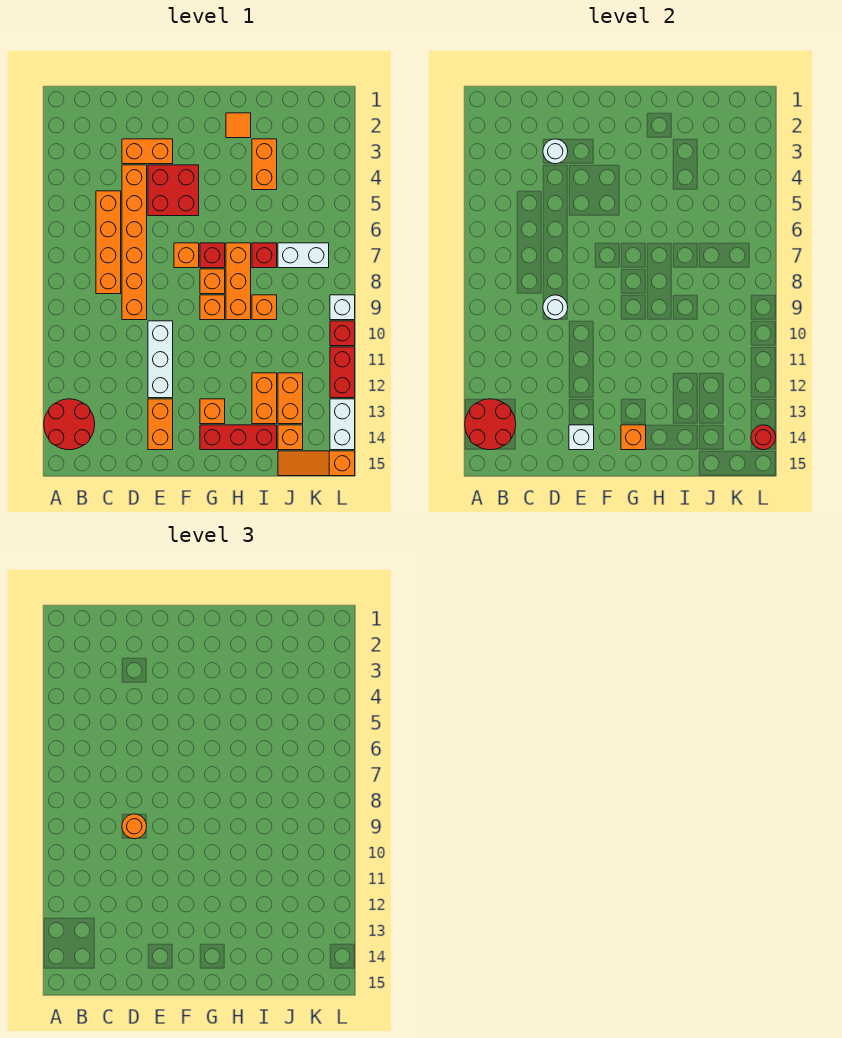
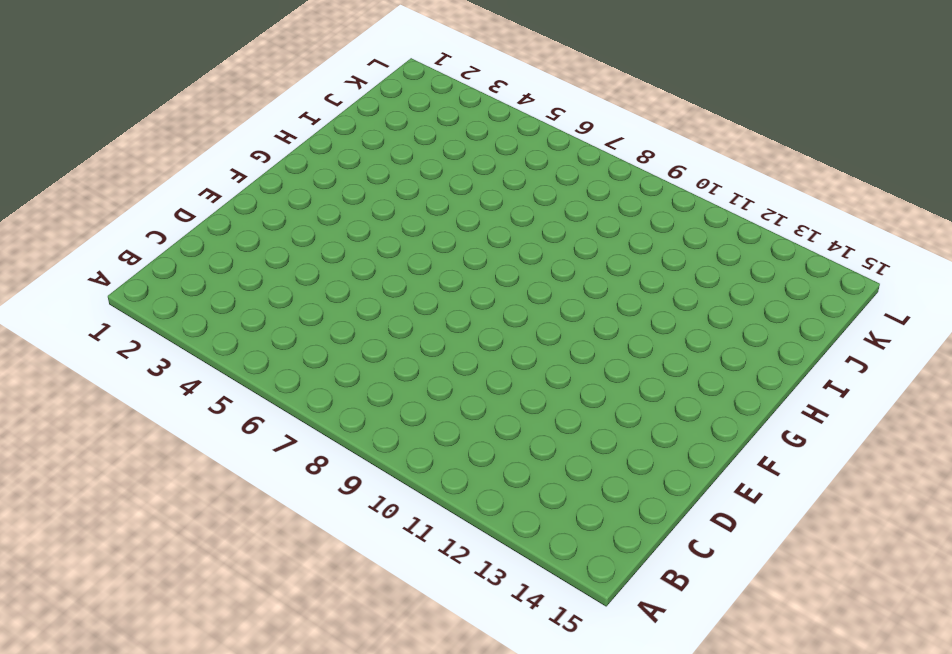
none -> red round brick A13:B14 level 1
none -> orange brick C5:C8 level 1
none -> orange brick D3:E3 level 1
none -> orange brick D4:D9 level 1

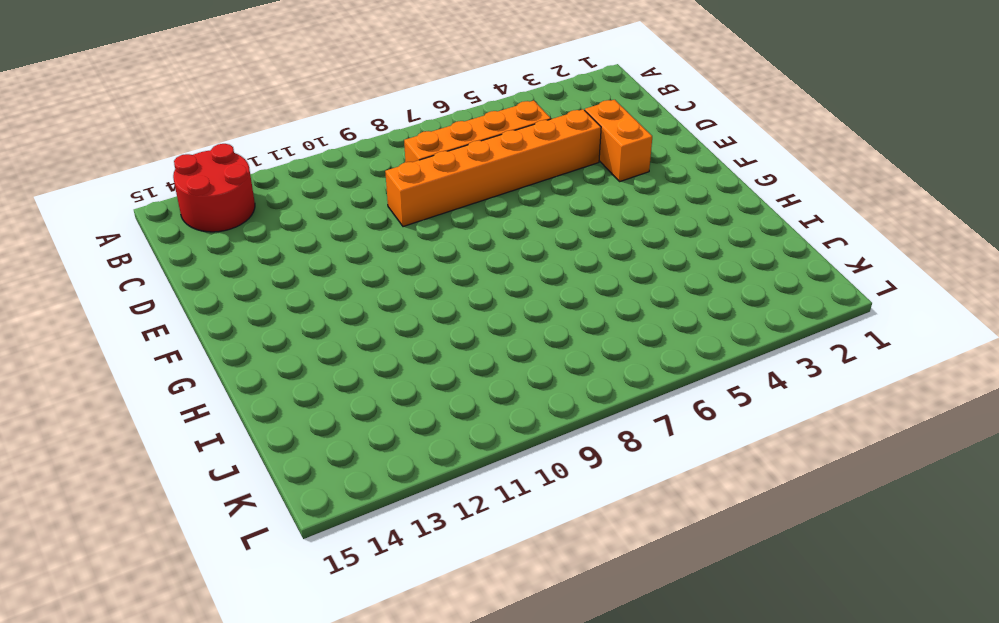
none -> red brick E4:F5 level 1
none -> white brick E10:E12 level 1
none -> orange brick E13:E14 level 1
none -> orange brick F7 level 1

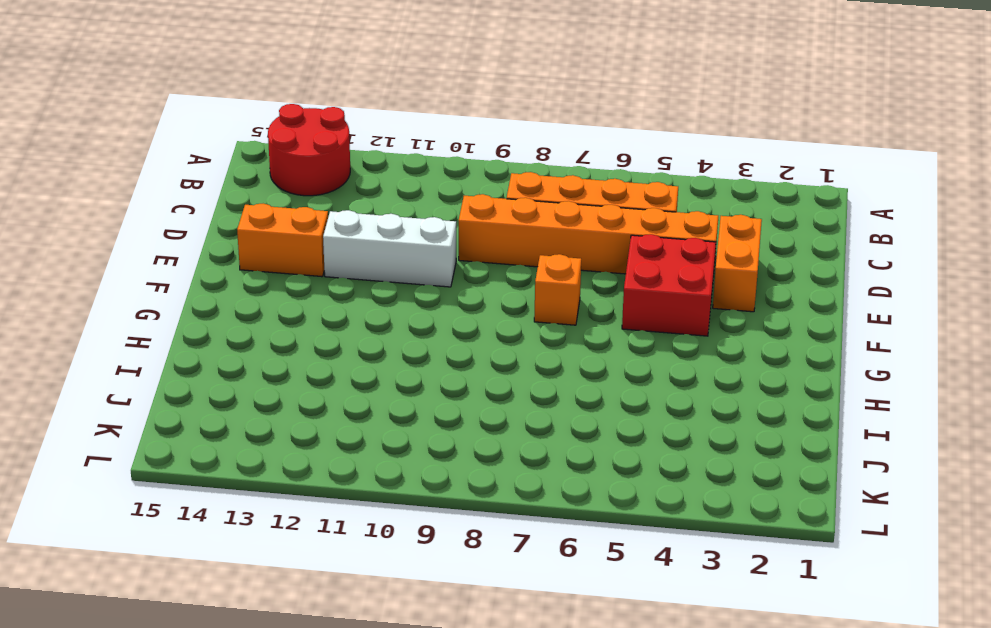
none -> red brick G7 level 1
none -> orange brick G8 level 1
none -> orange brick G9 level 1
none -> orange brick G13 level 1

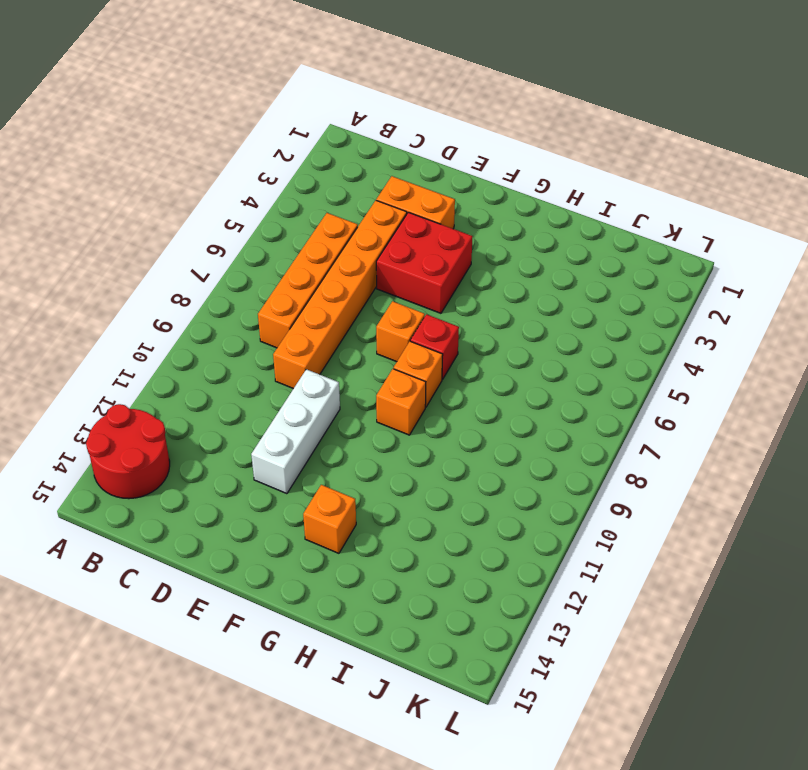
none -> orange brick E13:E14 level 1
none -> red brick G14:I14 level 1
none -> orange tile H2 level 1
none -> orange brick H7:H9 level 1

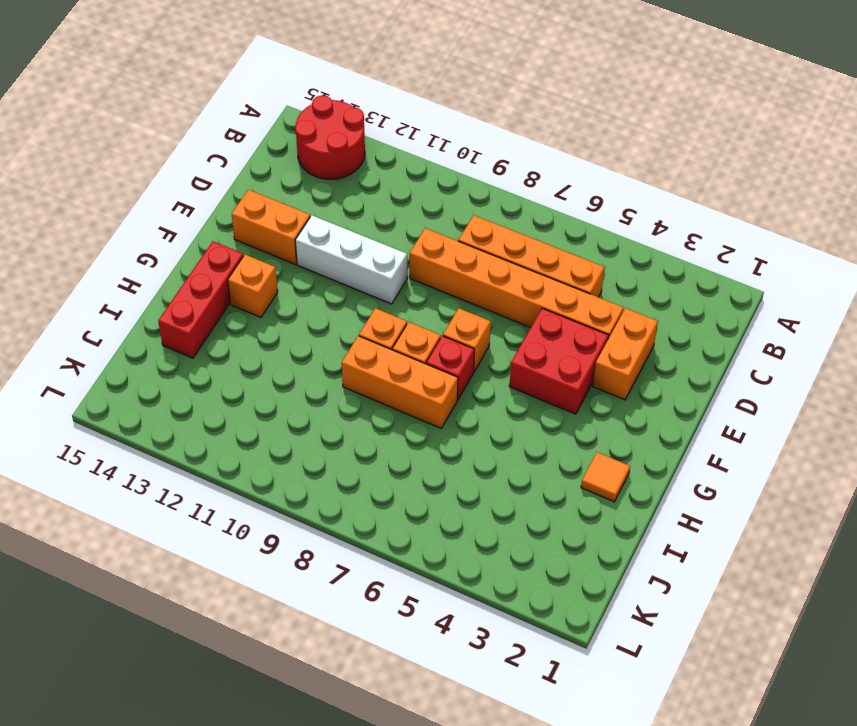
none -> orange brick I3:I4 level 1
none -> red brick I7 level 1
none -> orange brick I9 level 1
none -> orange brick I12:I13 level 1

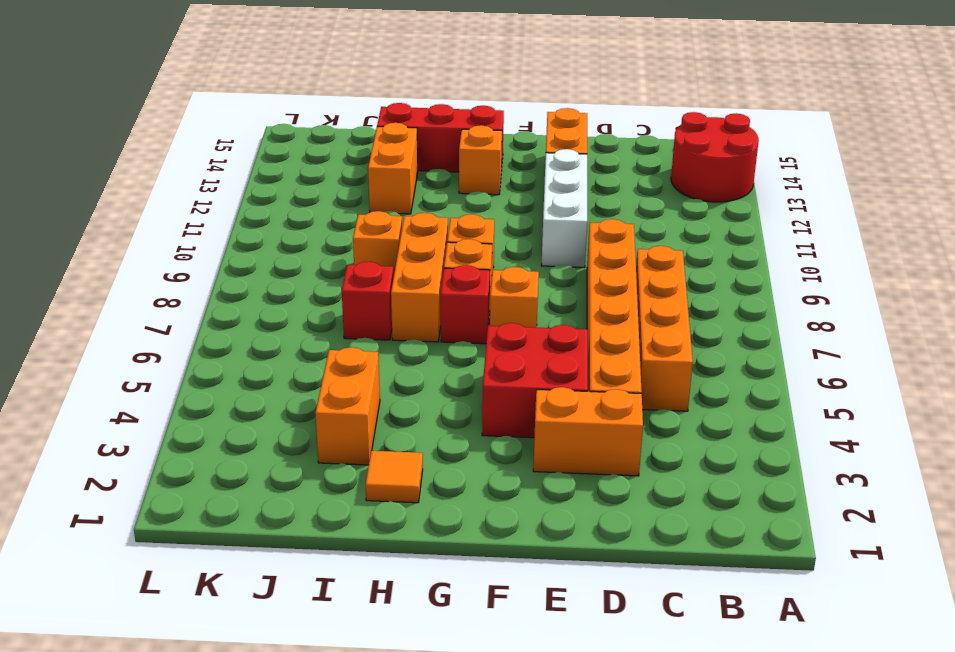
none -> white brick J7:K7 level 1
none -> orange brick J12:J13 level 1
none -> orange brick J14 level 1
none -> orange slope J15:L15 level 1 top L

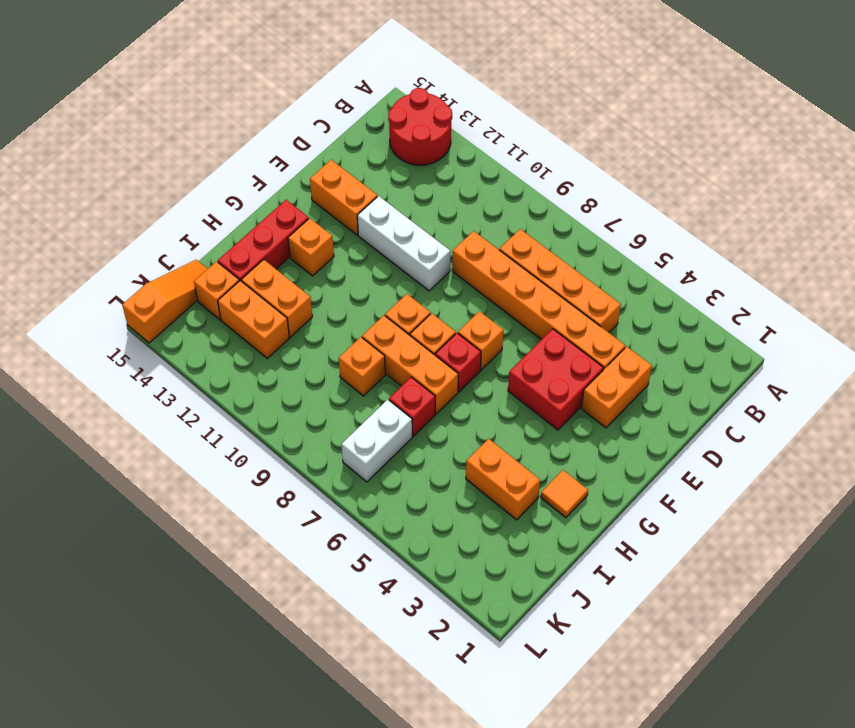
none -> white brick L9 level 1
none -> red brick L10 level 1
none -> red brick L11:L12 level 1
none -> white brick L13:L14 level 1

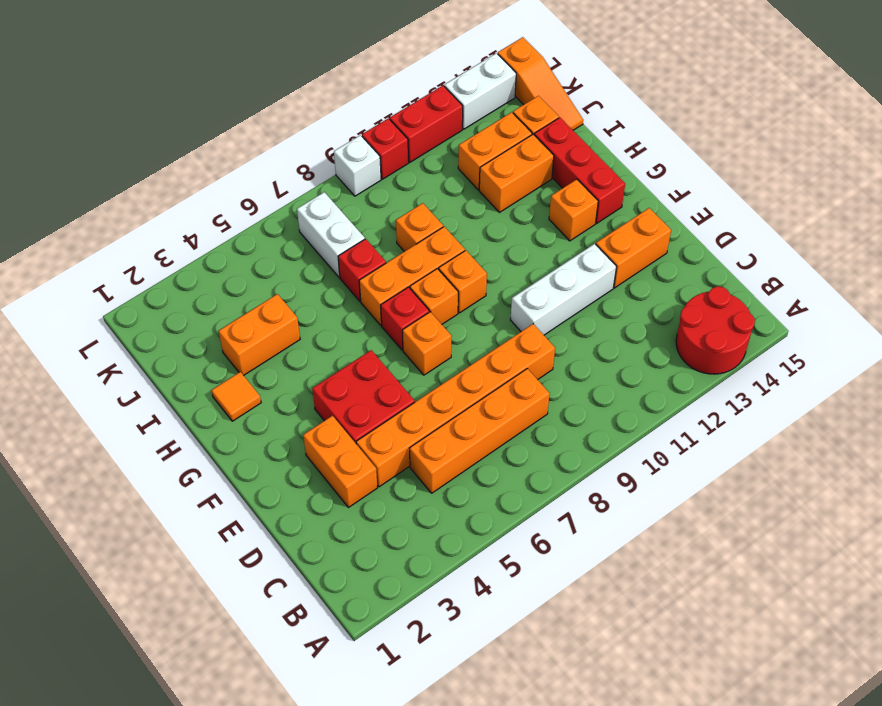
none -> red round brick A13:B14 level 2
none -> white round brick D3 level 2
none -> white round brick D9 level 2
none -> white brick E14 level 2

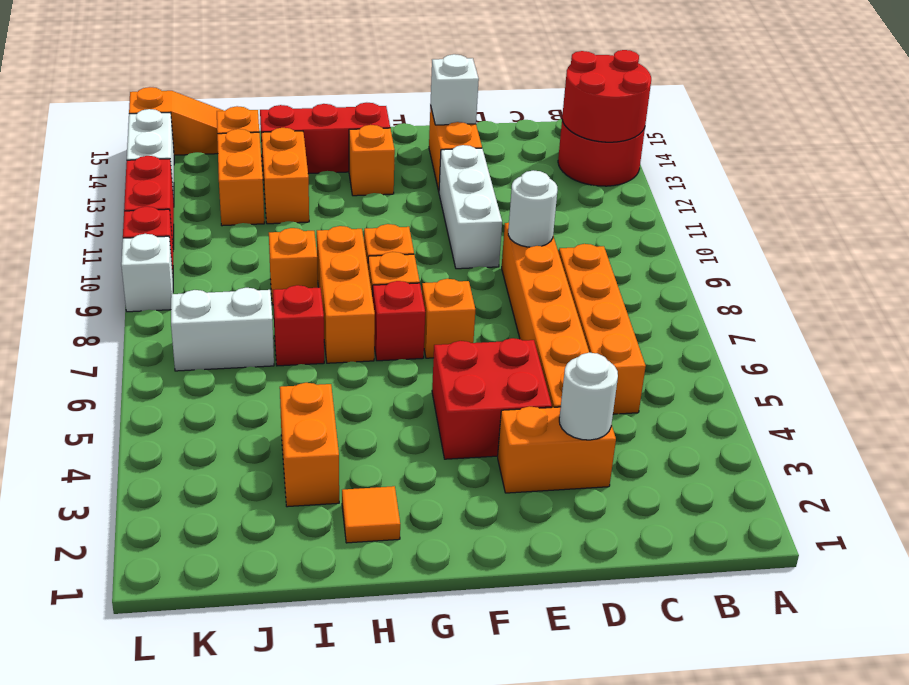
none -> orange brick G14 level 2
none -> red round brick L14 level 2
none -> orange round brick D9 level 3

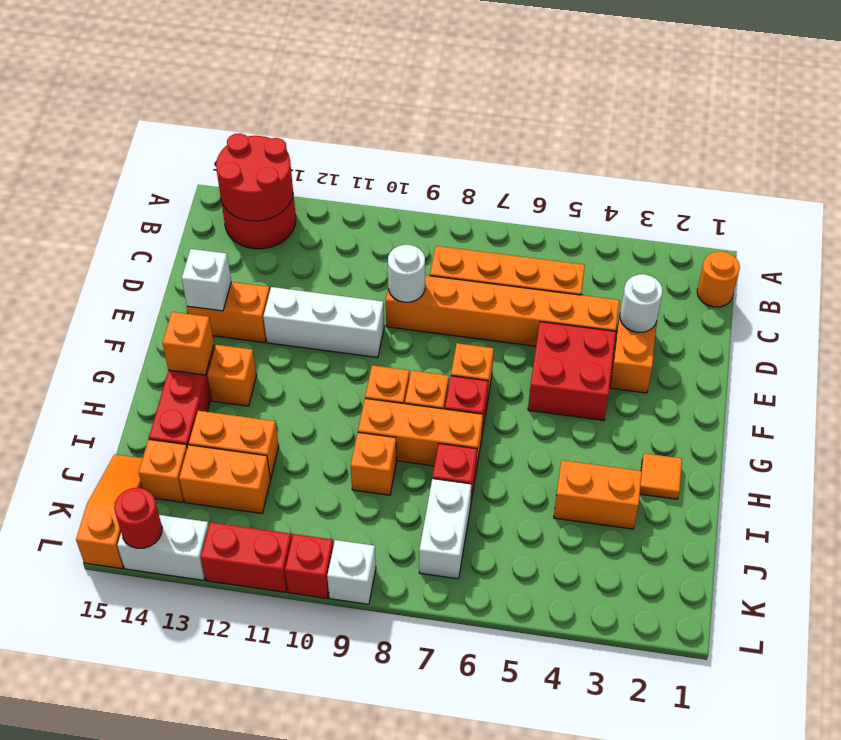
orange round brick B1 level 1 -> orange round brick D9 level 3

